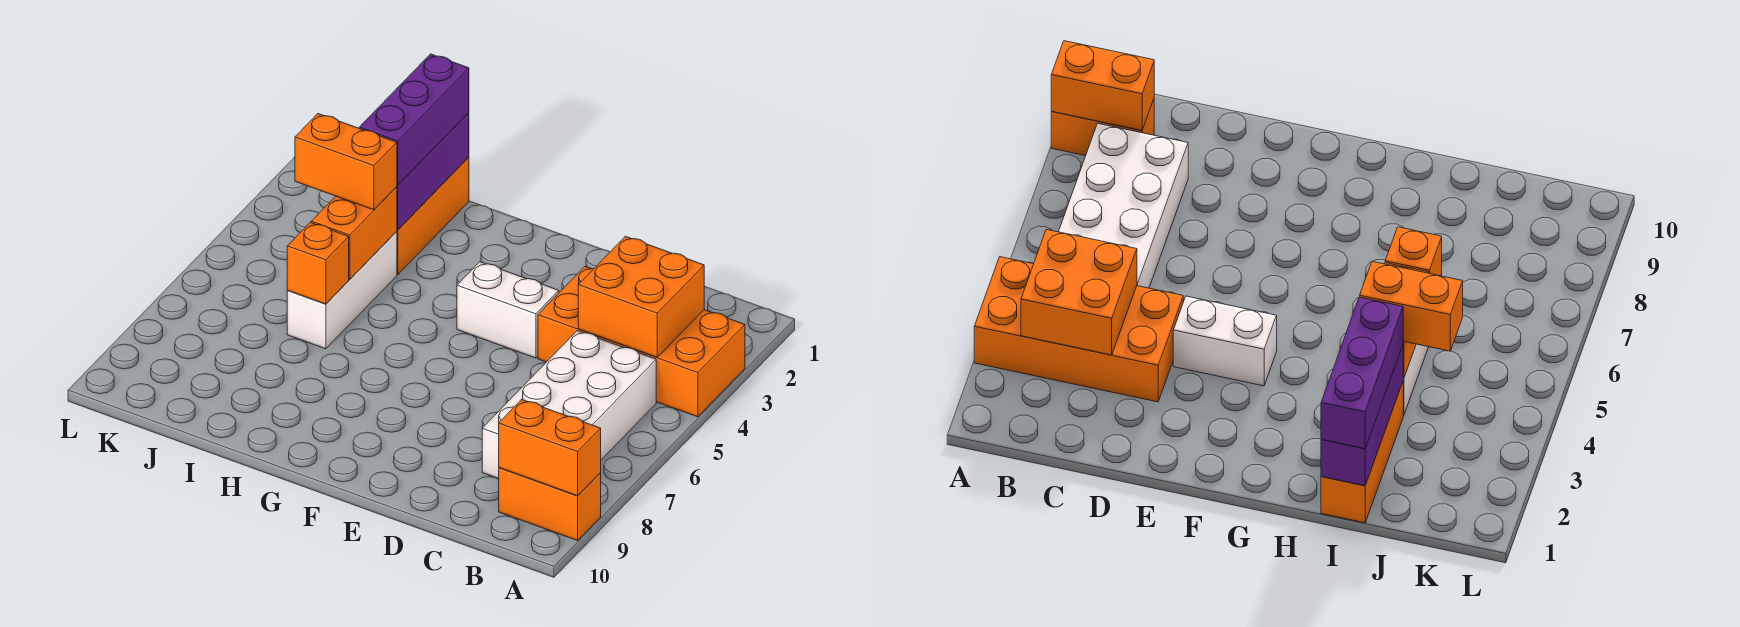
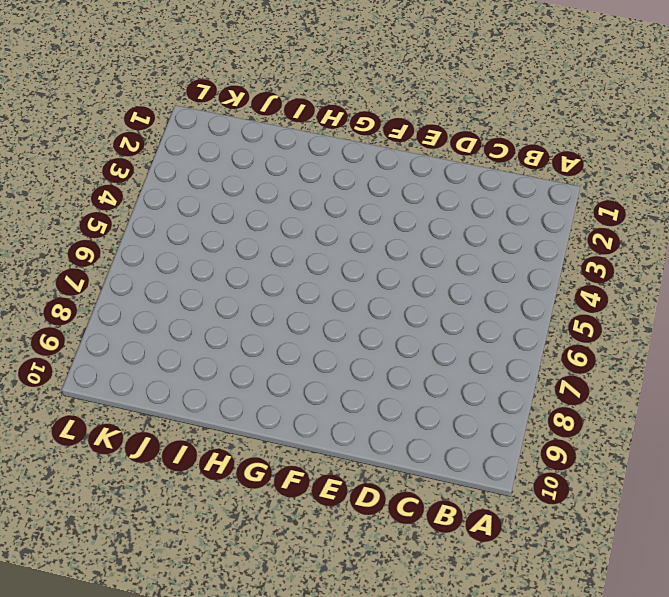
none -> orange brick A3:D4 level 1
none -> orange brick A9:B9 level 1
none -> white brick B5:C8 level 1

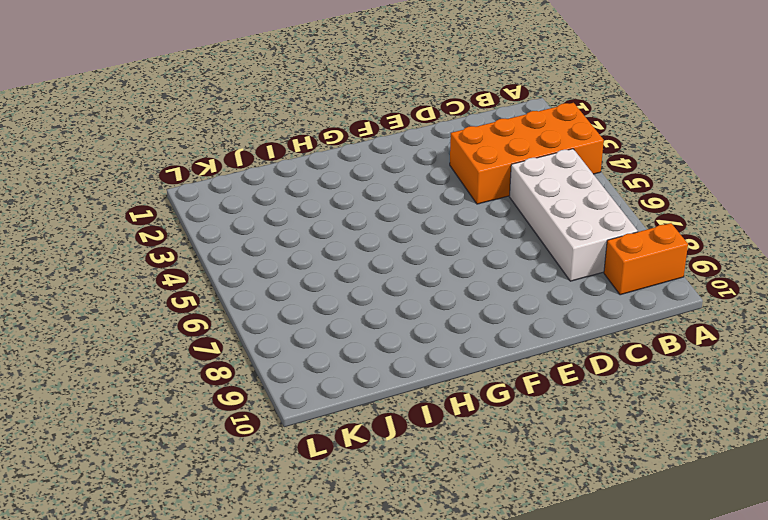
none -> white brick E4:F4 level 1
none -> orange brick I1:I3 level 1
none -> white brick I4:I6 level 1

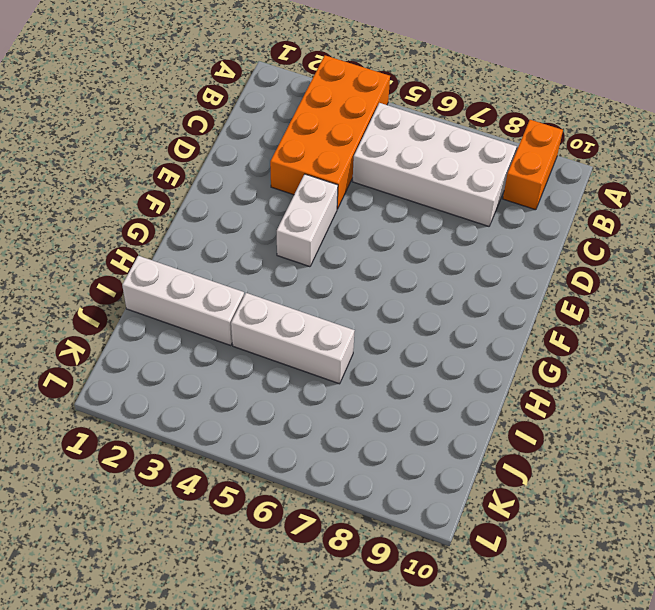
white brick I1:I3 level 1 -> orange brick I1:I3 level 1
none -> orange brick A9:B9 level 2
none -> orange brick B3:C4 level 2
none -> purple brick I1:I3 level 2

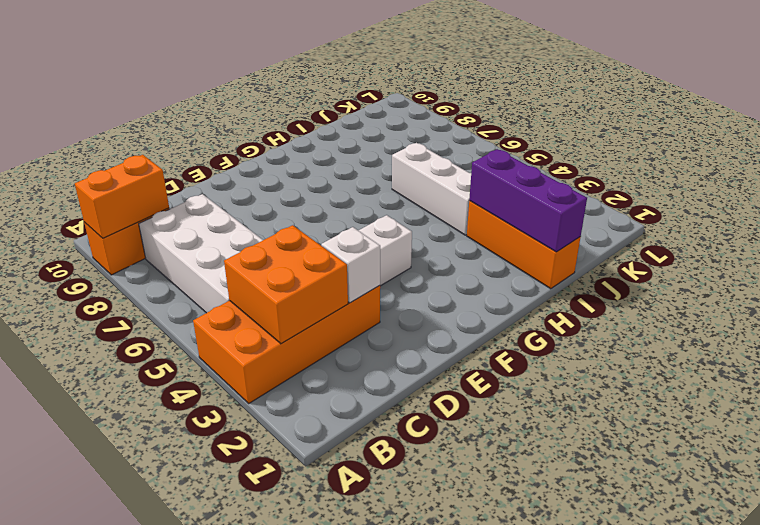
white brick D3 level 2 -> none
none -> orange brick I4:I5 level 2
none -> orange brick I6 level 2
none -> purple brick I1:I3 level 3

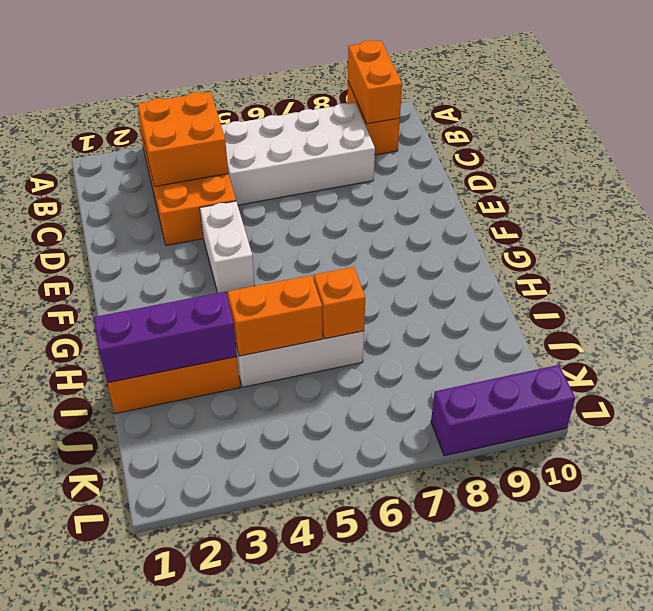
purple brick L8:L10 level 1 -> purple brick I1:I3 level 3
none -> orange brick I4:J4 level 3

